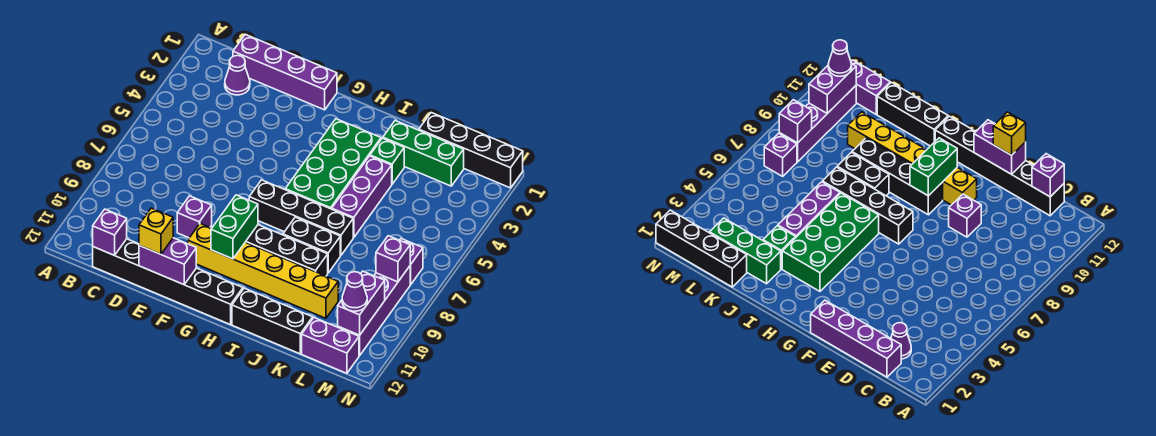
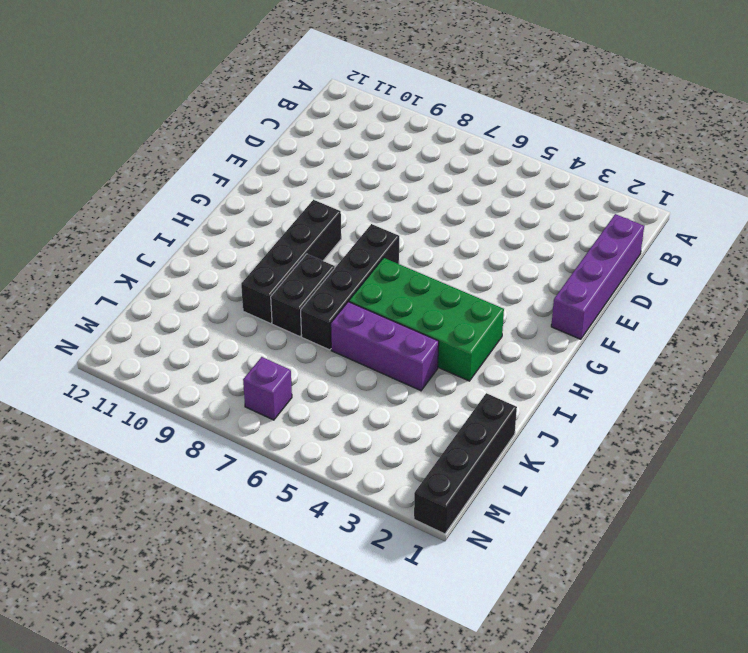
none -> purple cone C2 level 1
none -> black brick C12:H12 level 1
none -> purple brick E9 level 1

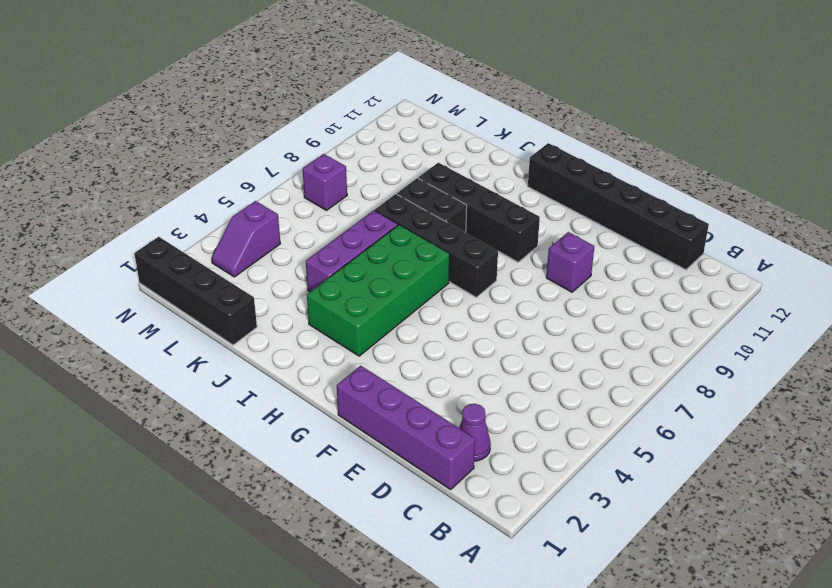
purple slope M3:M4 level 1 top 4 -> none
none -> yellow brick F10:K10 level 1
none -> black brick I12:K12 level 1
none -> green brick J2:L2 level 1

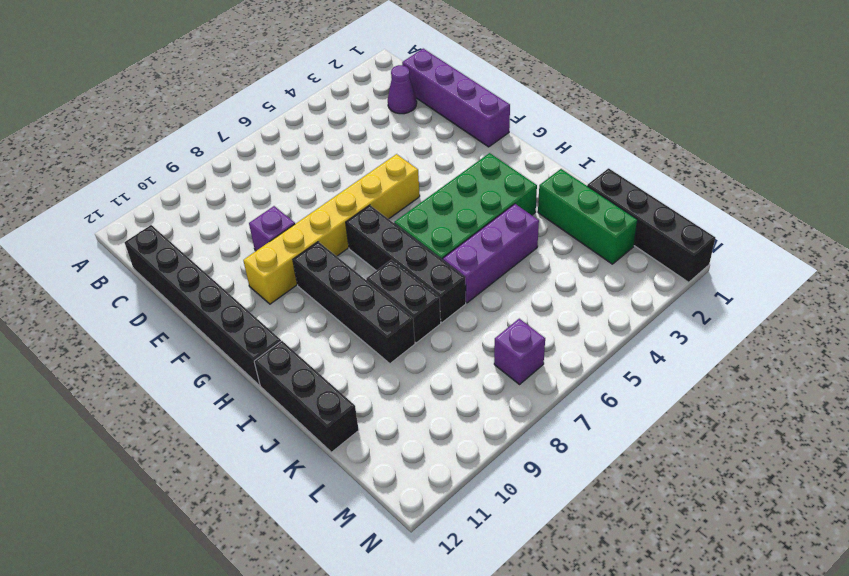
yellow brick F5:F10 level 1 -> yellow brick F10:K10 level 1
none -> green brick J3 level 1
none -> purple brick L12:M12 level 1
none -> purple brick M8:M11 level 1

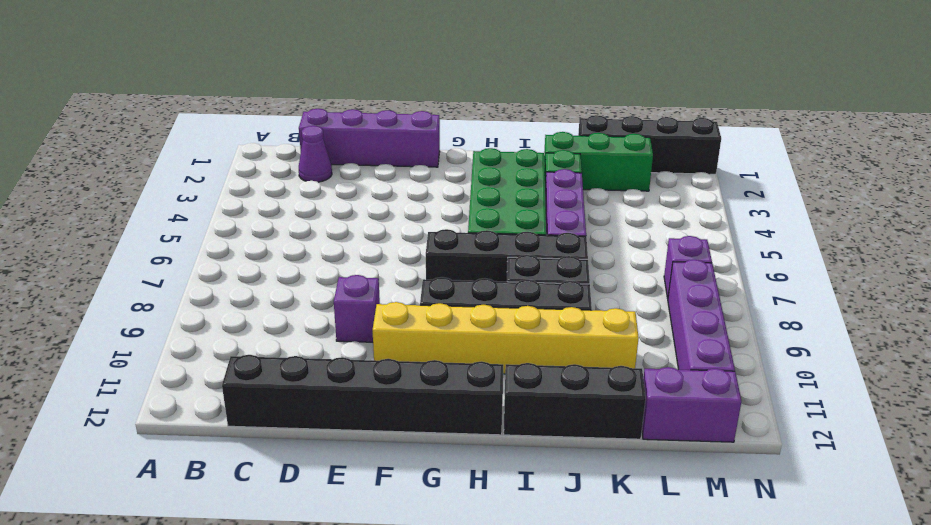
none -> purple brick C12 level 2
none -> purple brick E12:F12 level 2
none -> green brick G9:G10 level 2

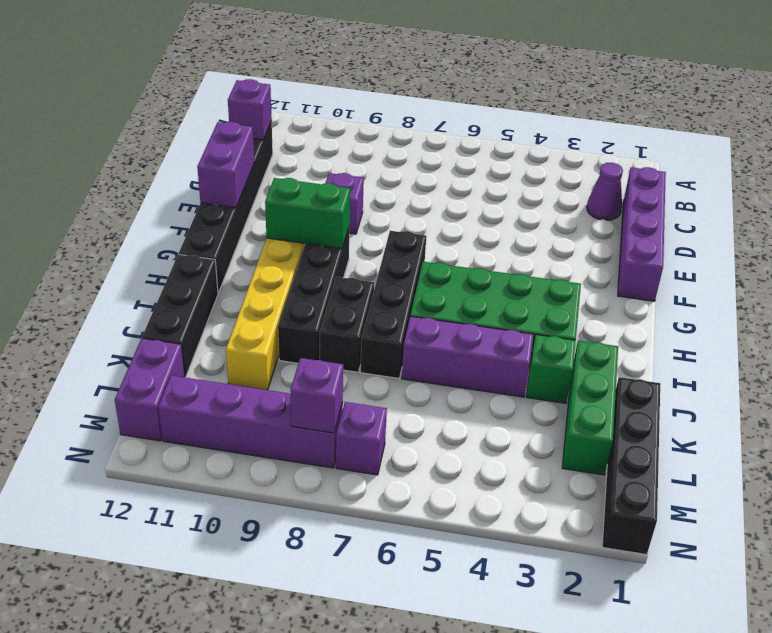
none -> purple brick M10:M11 level 2
none -> yellow brick E12 level 3
none -> purple cone M11 level 3

